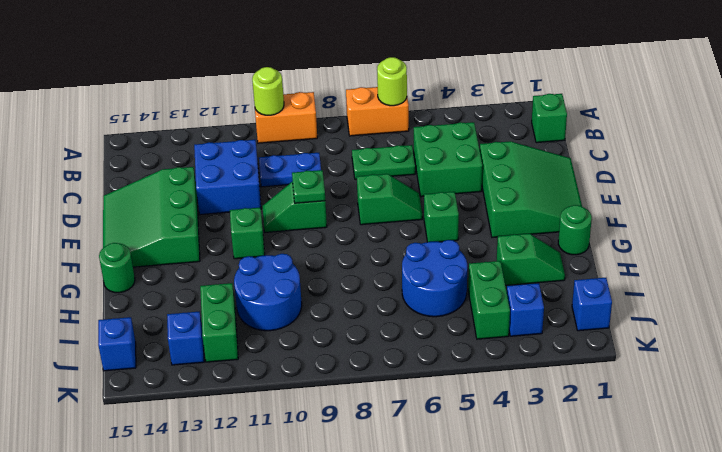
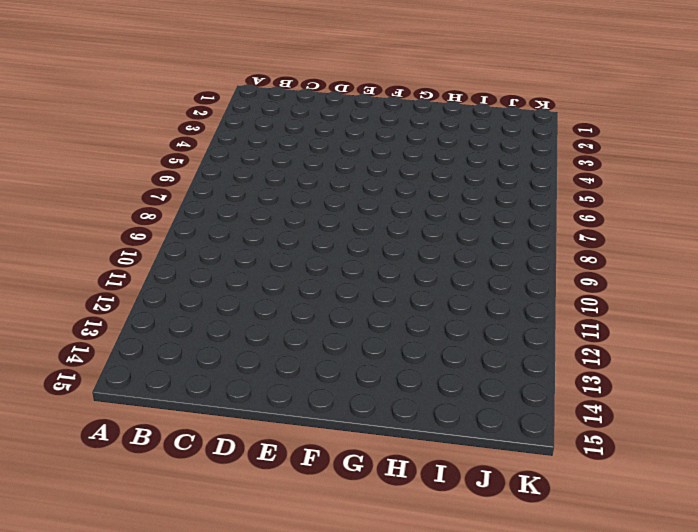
none -> orange brick A6:A7 level 1
none -> orange brick A9:A10 level 1
none -> green brick B1 level 1

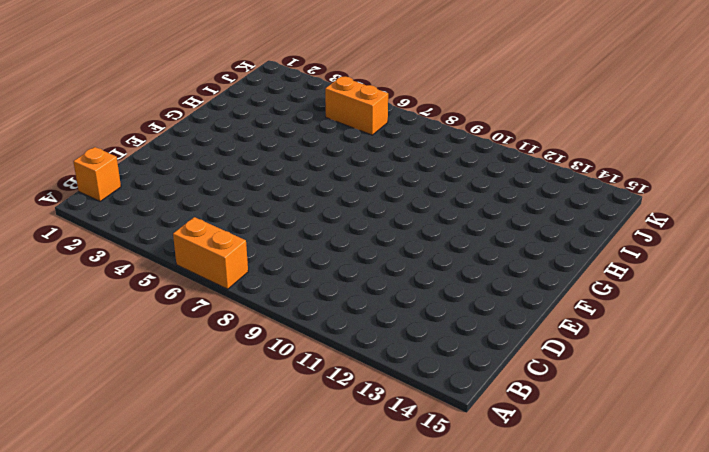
orange brick B1 level 1 -> green brick B1 level 1
orange brick J5:J6 level 1 -> orange brick A9:A10 level 1
none -> green brick C4:D5 level 1
none -> green plate C6:C7 level 1
none -> blue plate C9:C10 level 1

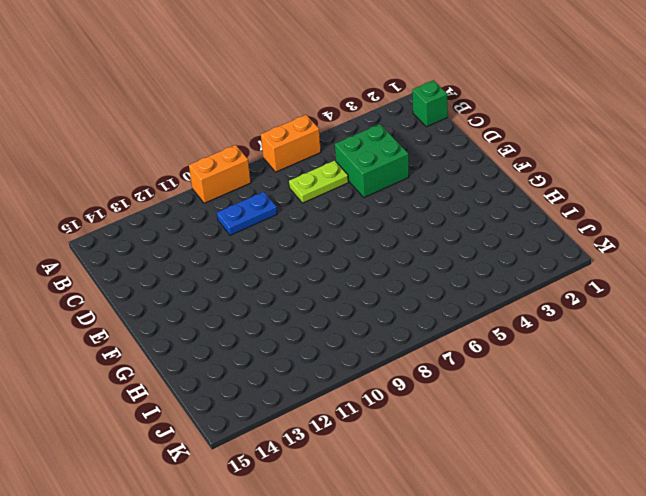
lime plate C6:C7 level 1 -> green plate C6:C7 level 1
none -> blue brick C11:D12 level 1
none -> green slope D1:F3 level 1 top 3
none -> green slope D13:F15 level 1 top 13

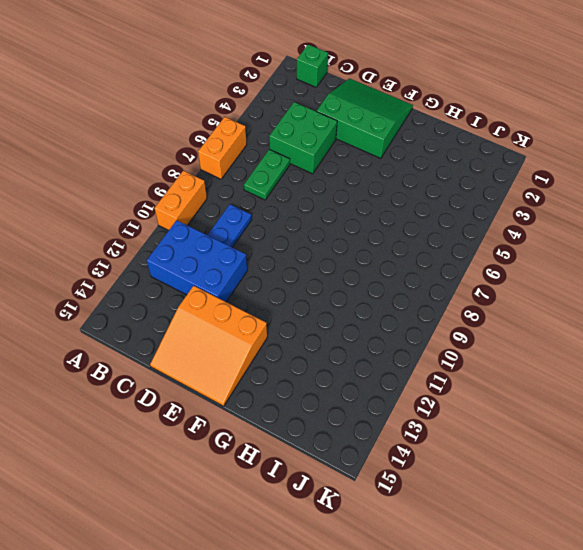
blue brick B11:D12 level 1 -> blue brick C11:D12 level 1
orange slope D13:F15 level 1 top 13 -> green slope D13:F15 level 1 top 13
none -> green slope E6:E7 level 1 top 7
none -> green slope E9:E10 level 1 top 9
none -> green brick F5 level 1

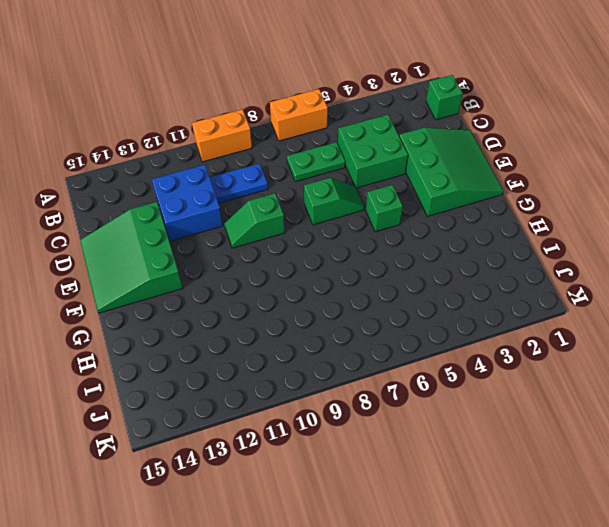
none -> green brick F11 level 1
none -> green round brick G1 level 1
none -> green round brick G15 level 1

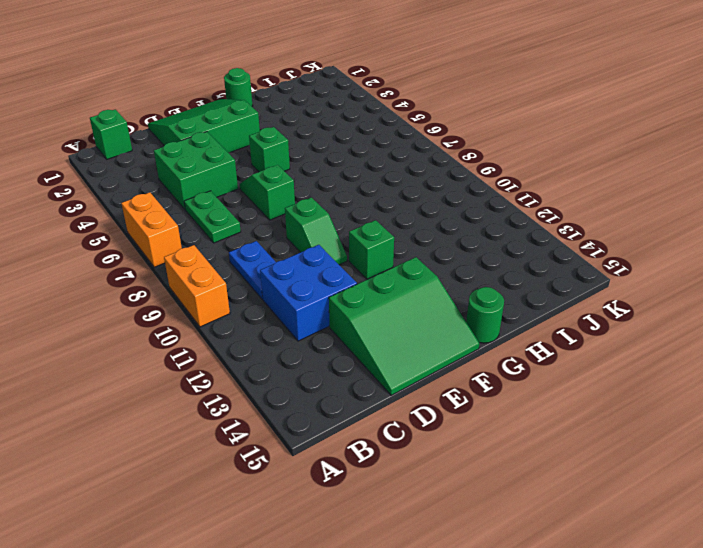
none -> green slope H2:H3 level 1 top 3
none -> blue round brick H5:I6 level 1
none -> blue round brick H10:I11 level 1

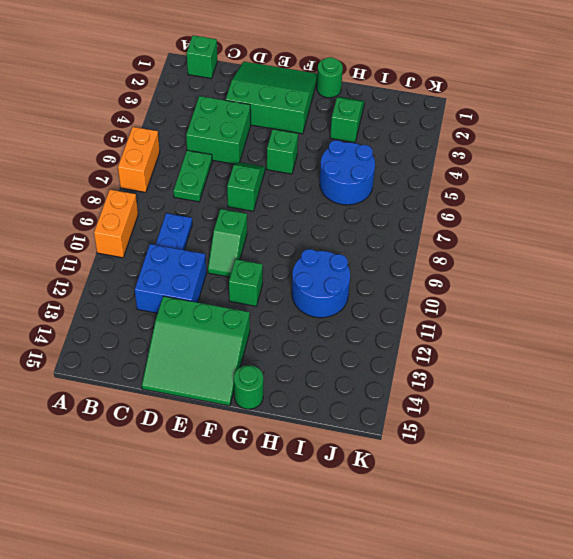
none -> green brick I4:J4 level 1
none -> green brick I12:J12 level 1
none -> blue brick J1 level 1

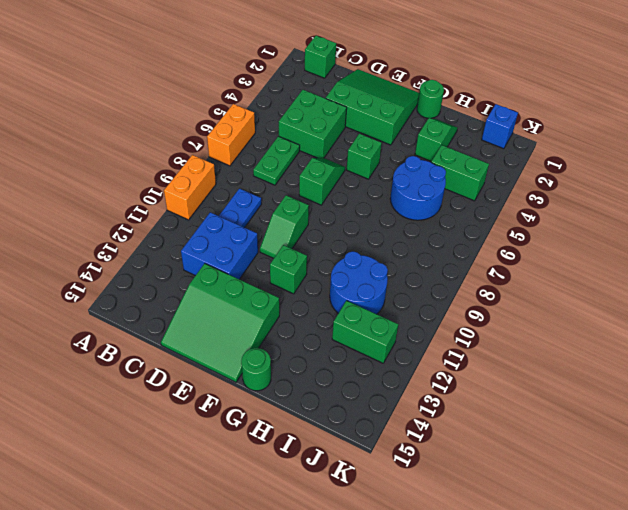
none -> blue brick J3 level 1
none -> blue brick J13 level 1
none -> blue brick J15 level 1

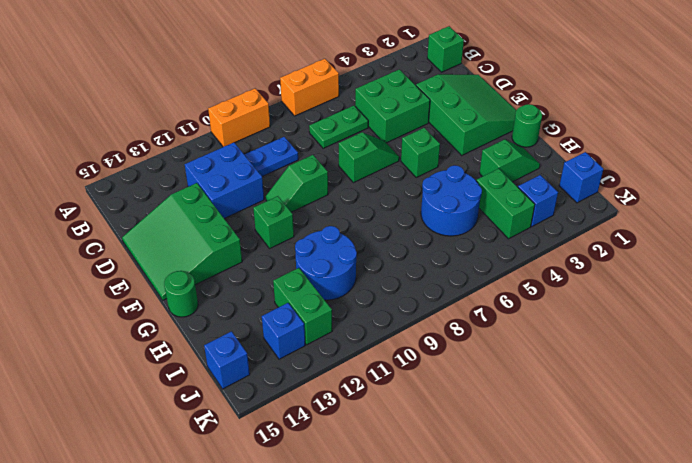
none -> lime round brick A6 level 2
none -> lime round brick A10 level 2
none -> green plate E9 level 2

